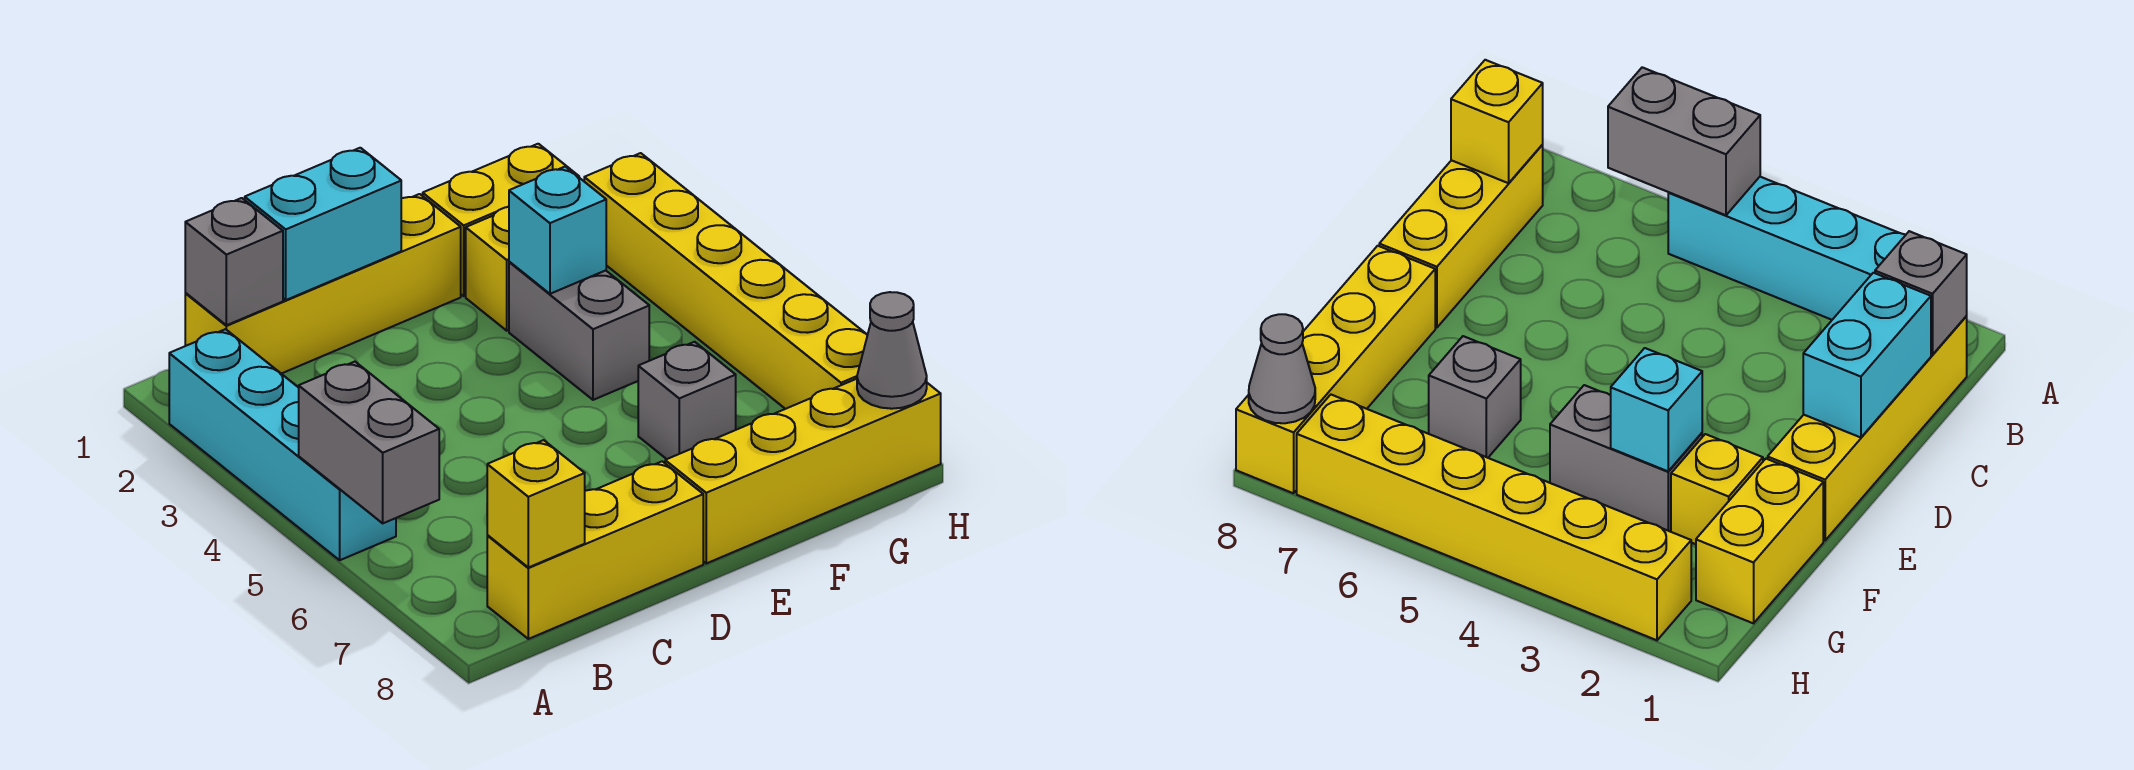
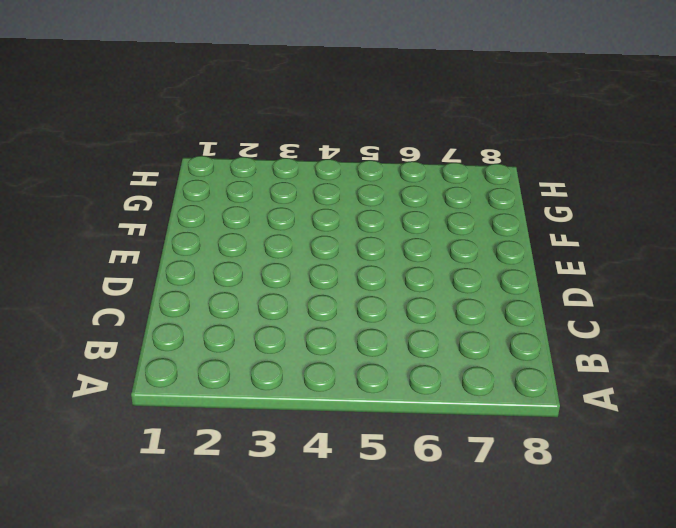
none -> cyan brick A2:A5 level 1
none -> yellow brick B1:E1 level 1
none -> yellow brick B8:D8 level 1

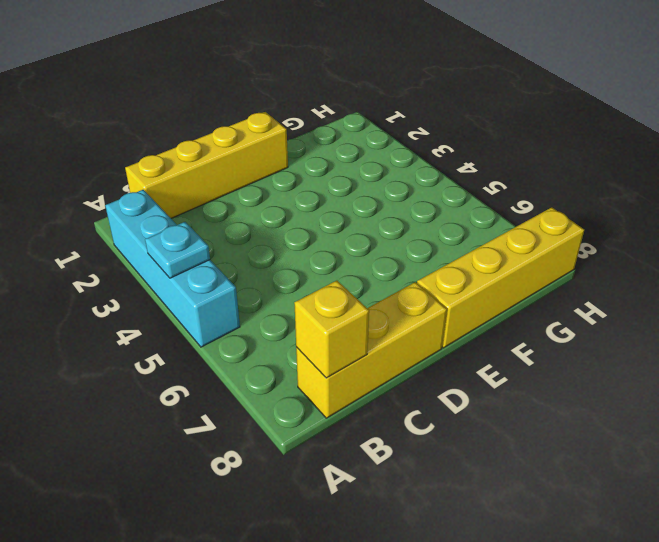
cyan plate A4 level 2 -> none
none -> yellow brick F1:G1 level 1
none -> yellow brick F2 level 1
none -> grey brick F3:F4 level 1

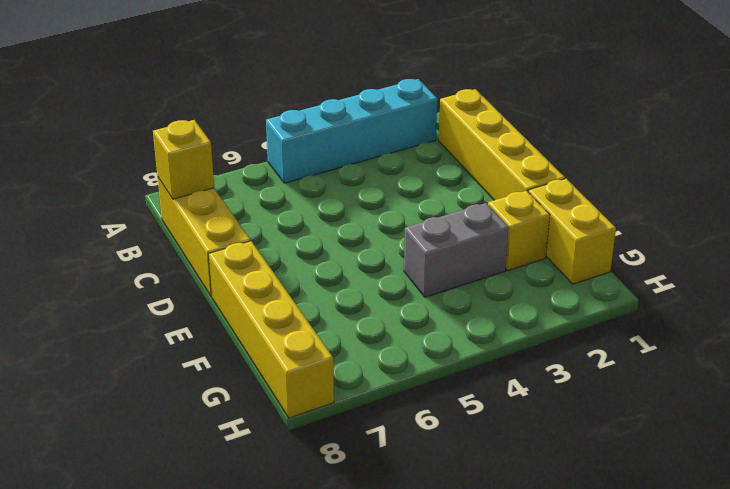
none -> grey brick F6 level 1
none -> yellow brick H2:H7 level 1
none -> grey brick A5:A6 level 2

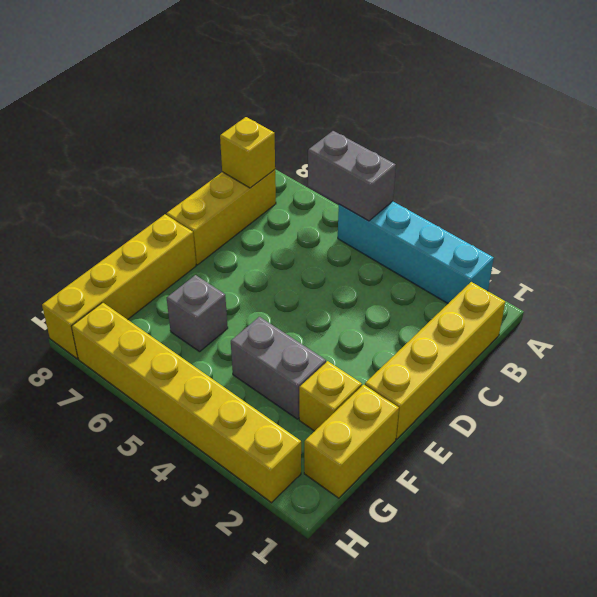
none -> grey brick B1 level 2
none -> cyan brick C1:D1 level 2
none -> cyan brick F3 level 2

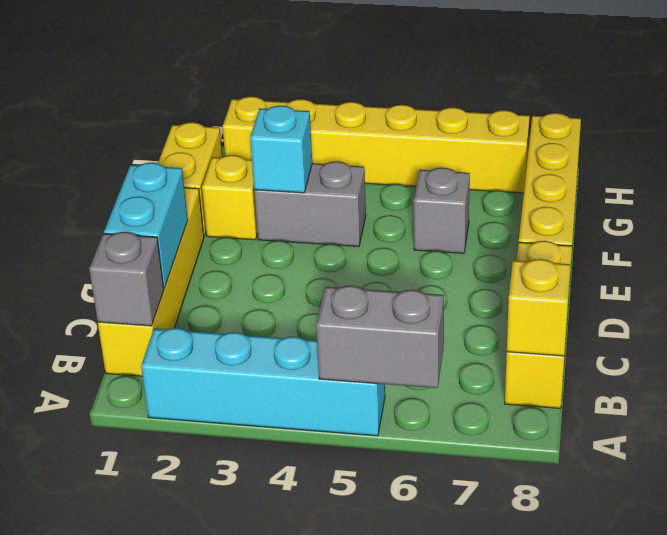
none -> grey cone H8 level 2

